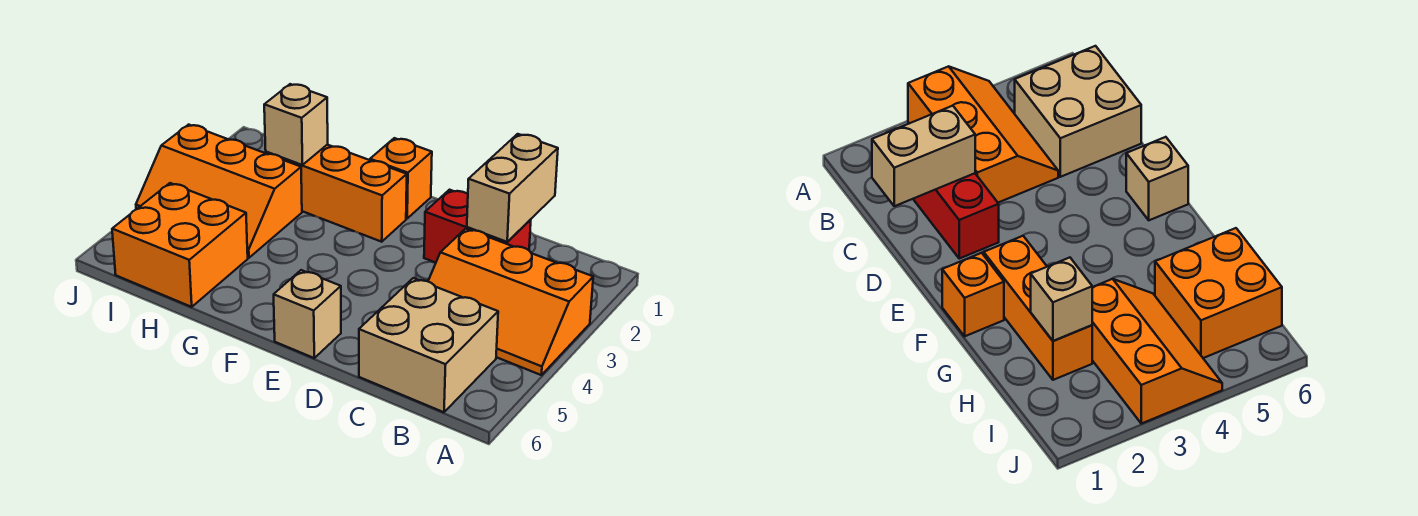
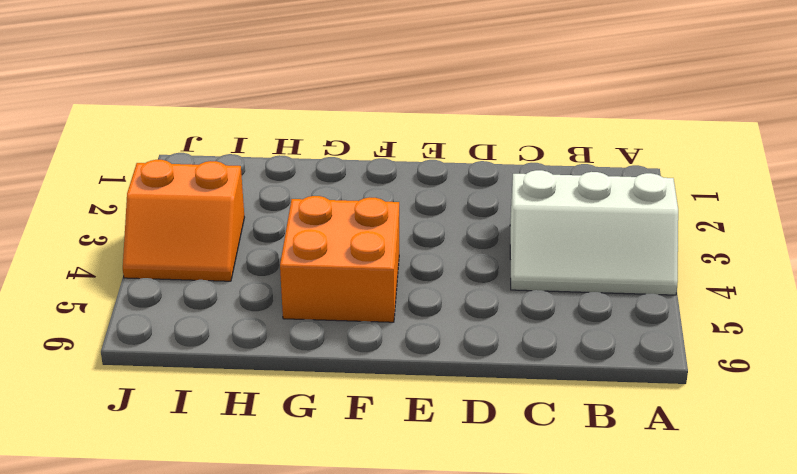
white slope A3:C4 level 1 top 3 -> orange slope A3:C4 level 1 top 3
orange brick F4:G5 level 1 -> orange brick H5:I6 level 1
orange slope I3:J4 level 1 top 3 -> orange slope H3:J4 level 1 top 3
none -> tan brick B5:C6 level 1
none -> red brick C2:D2 level 1

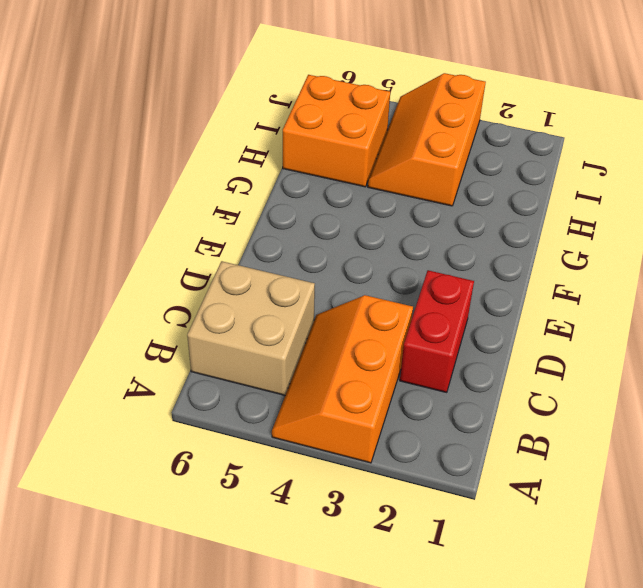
none -> tan brick E6 level 1
none -> orange brick F1 level 1

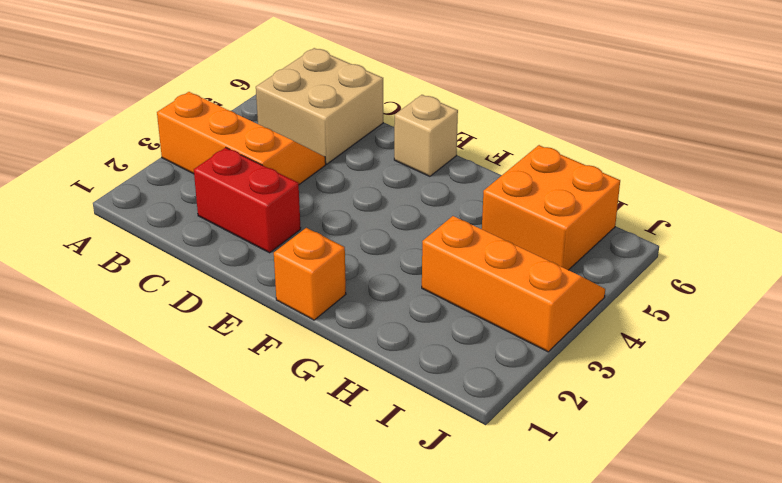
none -> orange brick F2:H2 level 1
none -> tan brick C1:C2 level 2

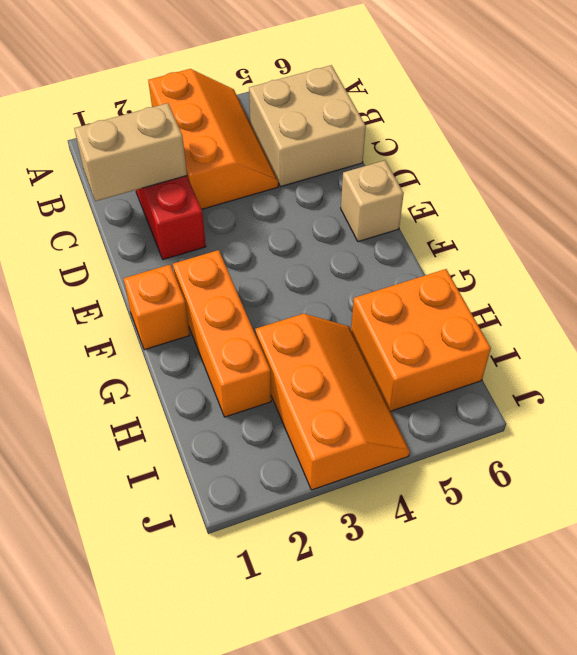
none -> tan brick H2 level 2

